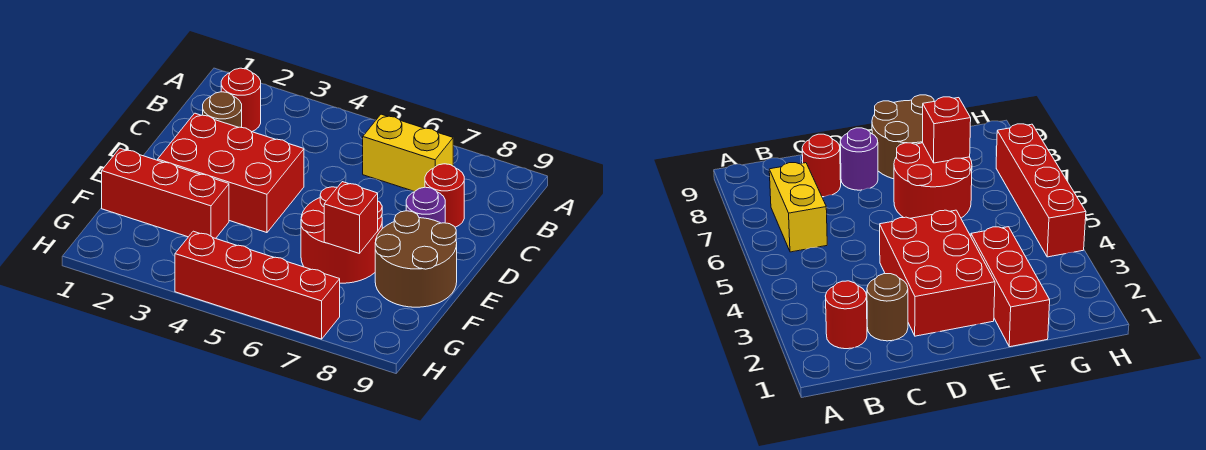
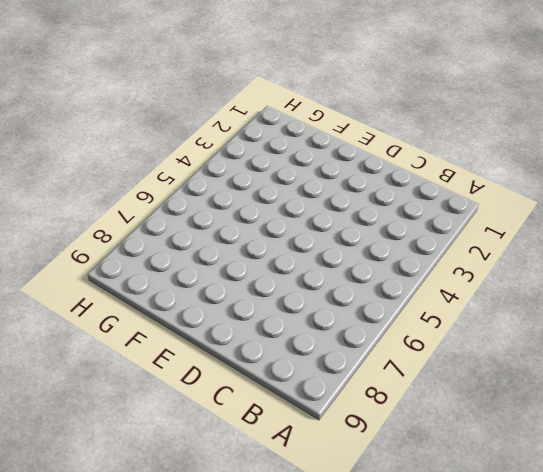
none -> red round brick B2 level 1
none -> yellow brick B6:B7 level 1

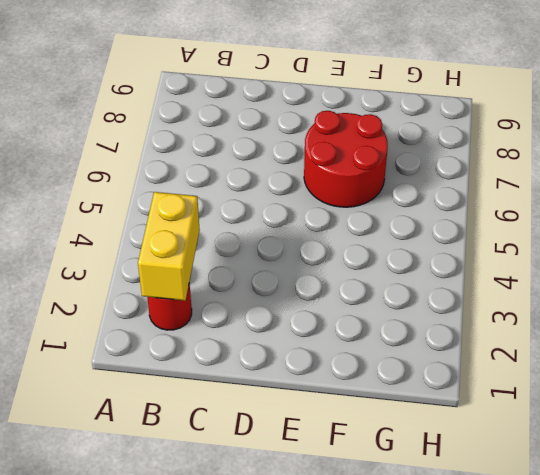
yellow brick B2:B3 level 2 -> yellow brick B6:B7 level 1
none -> brown round brick C2 level 1
none -> red round brick C8 level 1

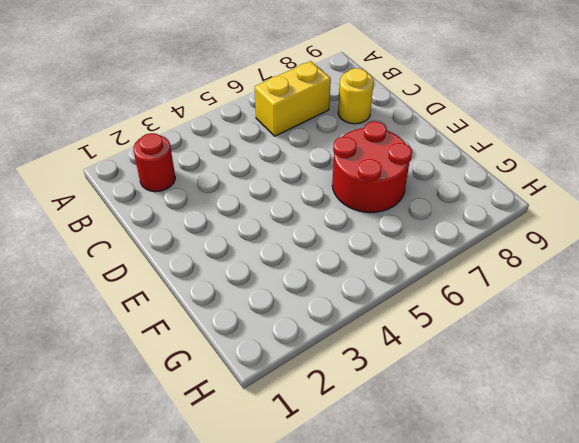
yellow round brick C8 level 1 -> red round brick C8 level 1
none -> brown round brick C2 level 1
none -> red brick D2:E4 level 1

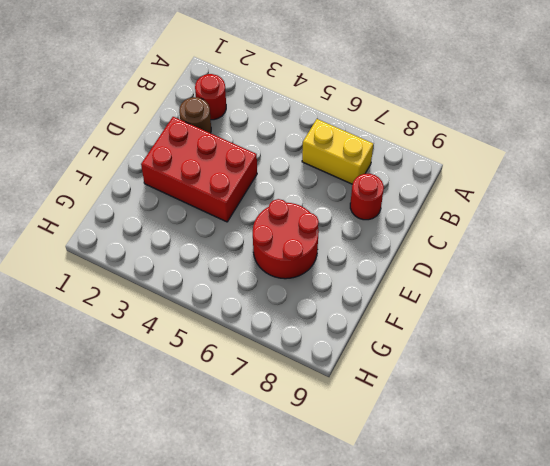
none -> purple round brick D8 level 1
none -> brown round brick E8:F9 level 1

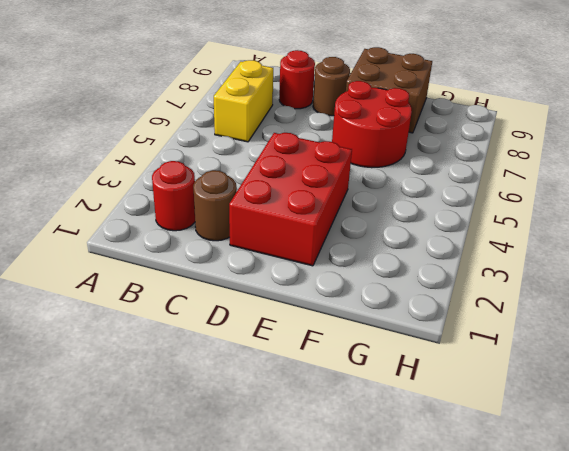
brown round brick D8 level 1 -> purple round brick D8 level 1
brown brick E8:F9 level 1 -> brown round brick E8:F9 level 1
none -> red brick F1:F3 level 1
none -> red brick H4:H7 level 1

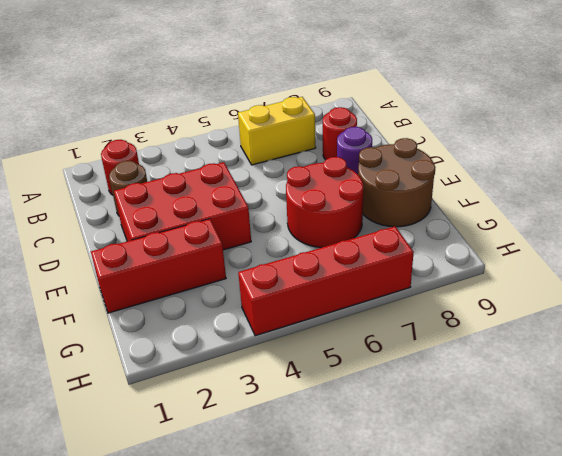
none -> red brick F7 level 2

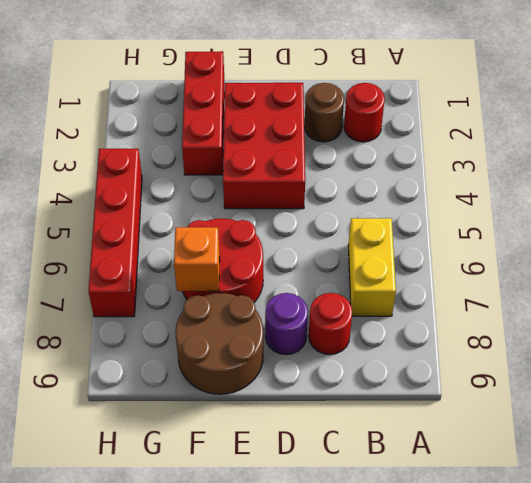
orange brick F7 level 2 -> red brick F7 level 2

